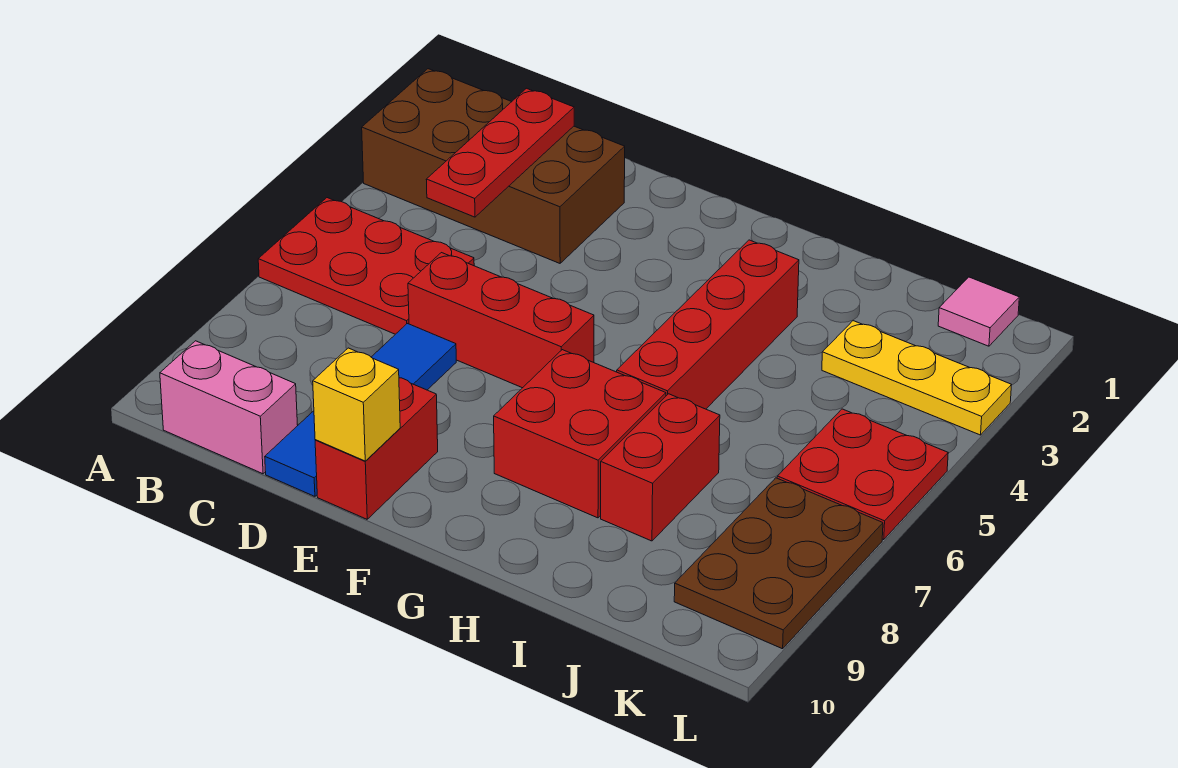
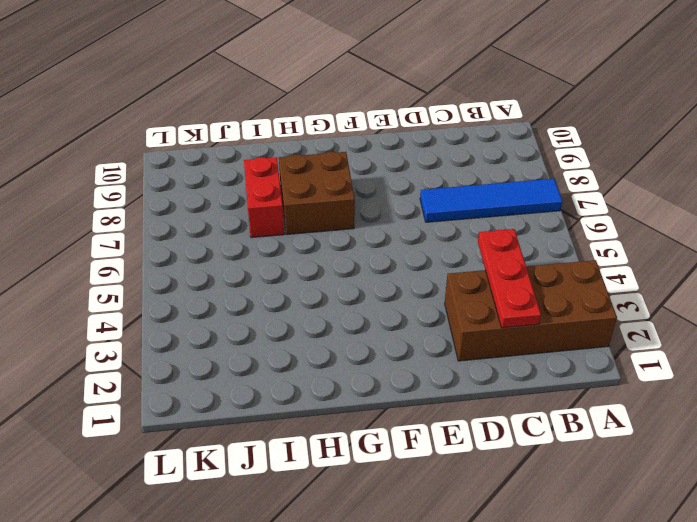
blue tile A7:D7 level 1 -> blue tile D7:D10 level 1
brown brick G7:H8 level 1 -> red brick G7:H8 level 1
none -> red plate A5:C6 level 1
none -> pink brick B10:C10 level 1
none -> red brick D6:F6 level 1

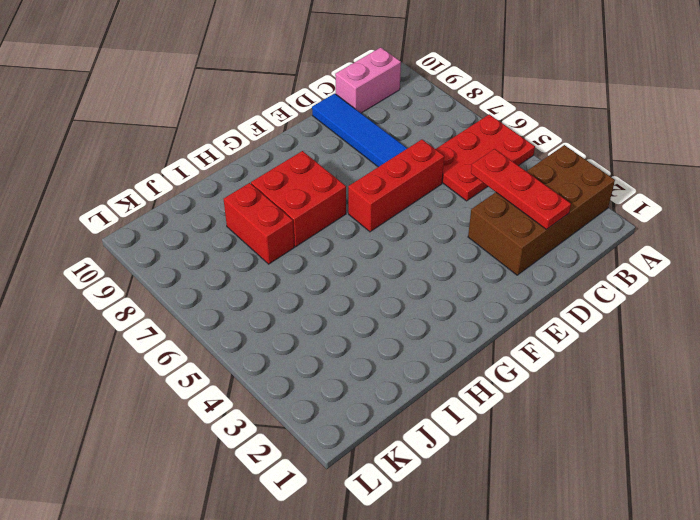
none -> red brick E9:E10 level 1
none -> red brick H3:H6 level 1
none -> yellow plate J3:L3 level 1

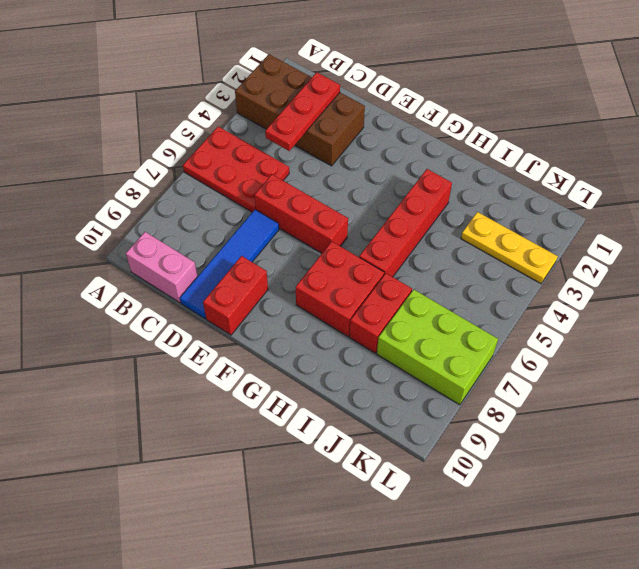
lime brick J7:L8 level 1 -> brown plate K7:L9 level 1
none -> pink tile K1 level 1
none -> red plate K5:L6 level 1
none -> yellow brick E10 level 2

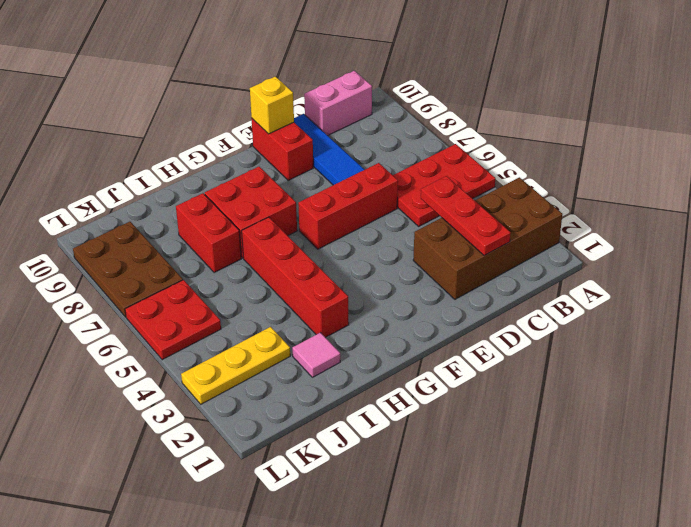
pink tile I2 level 1 -> pink tile K1 level 1

